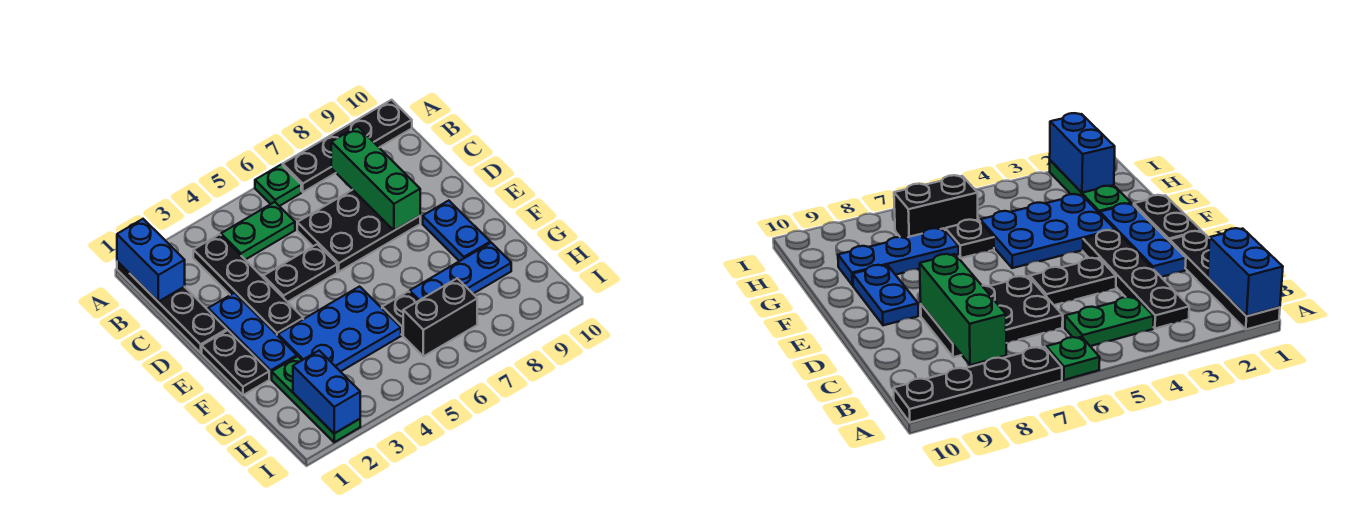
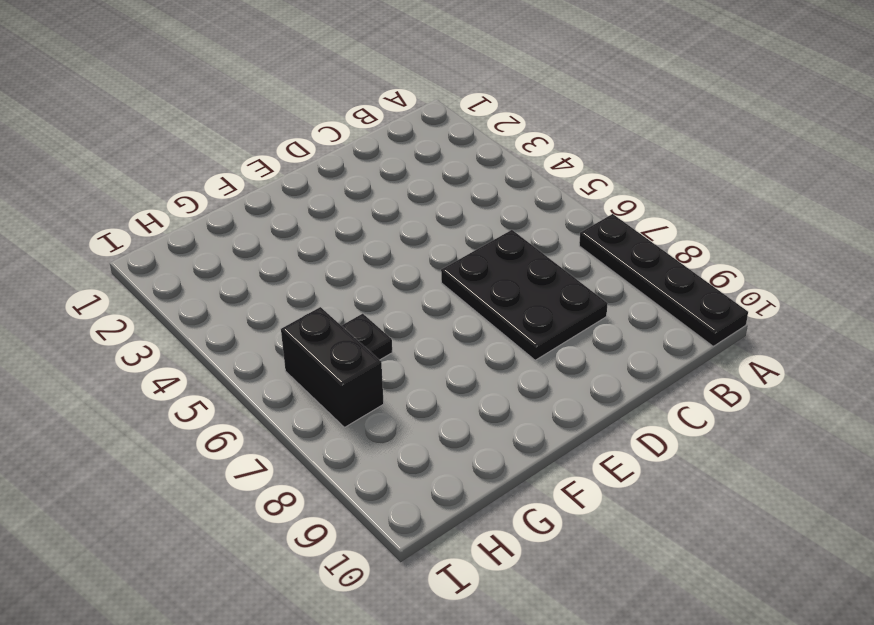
none -> black plate A1:D1 level 1
none -> green plate A6 level 1
none -> black plate B3:E3 level 1

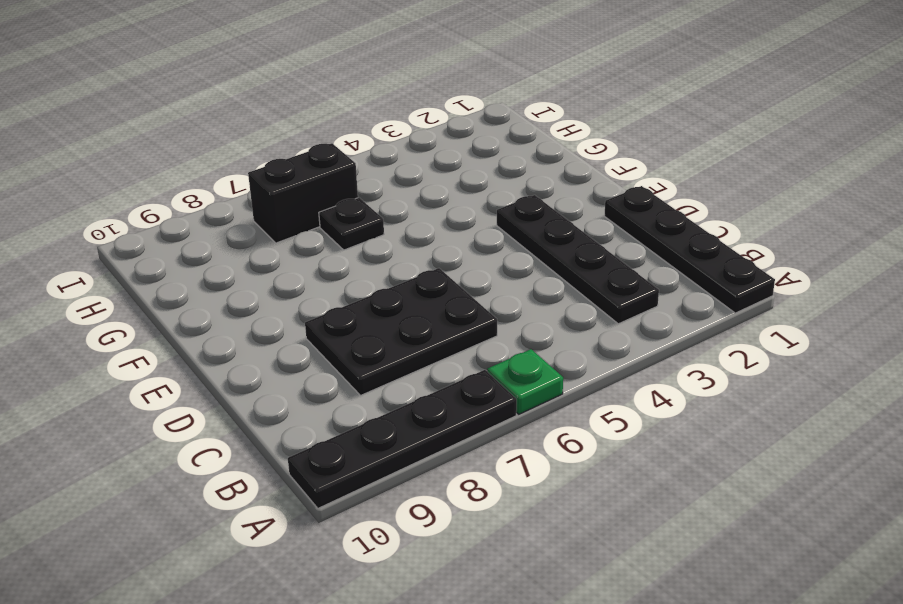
none -> green plate B4:B5 level 1
none -> blue plate D2:F2 level 1
none -> black plate D4:D5 level 1

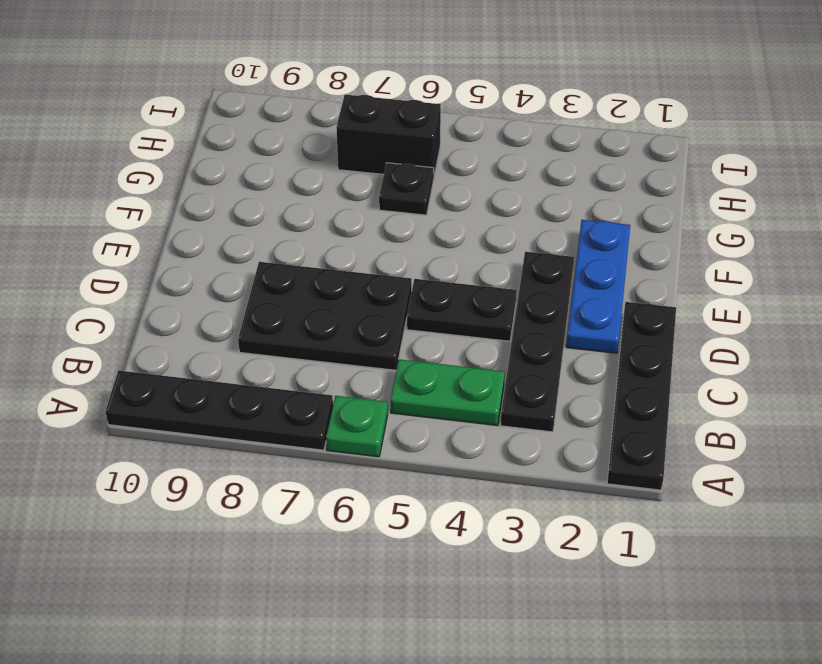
none -> black plate E1:F1 level 1
none -> blue plate E9:F9 level 1
none -> blue plate F3:G5 level 1

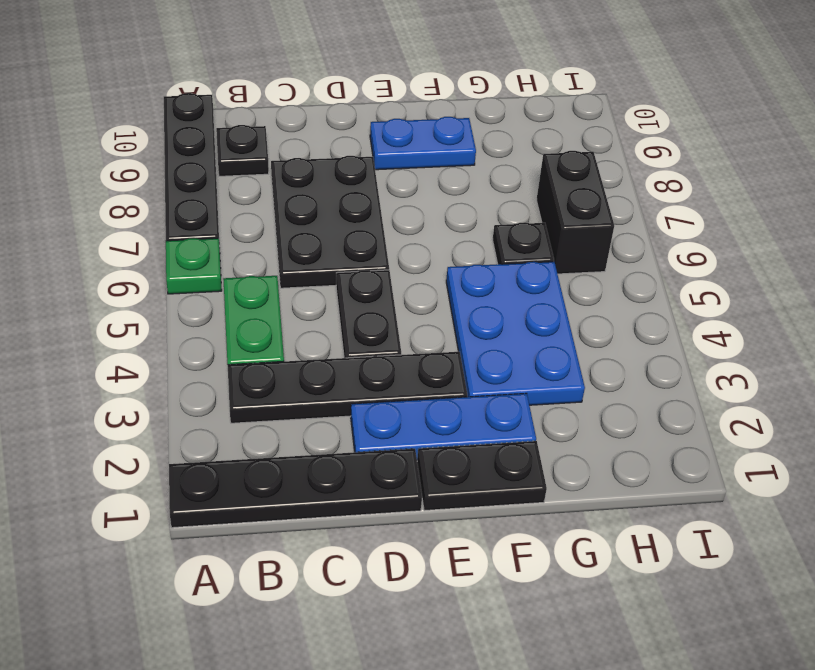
black plate B9 level 1 -> none
none -> green plate G2:I2 level 1
none -> blue plate G7:G9 level 1
none -> blue brick A1:B1 level 2

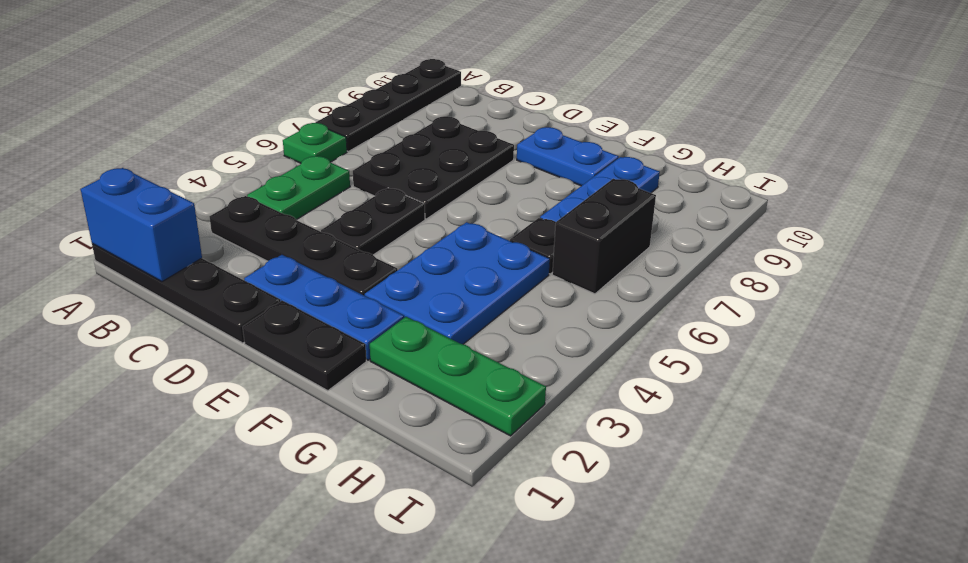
none -> green brick B8:D8 level 2
none -> blue brick H2:I2 level 2

